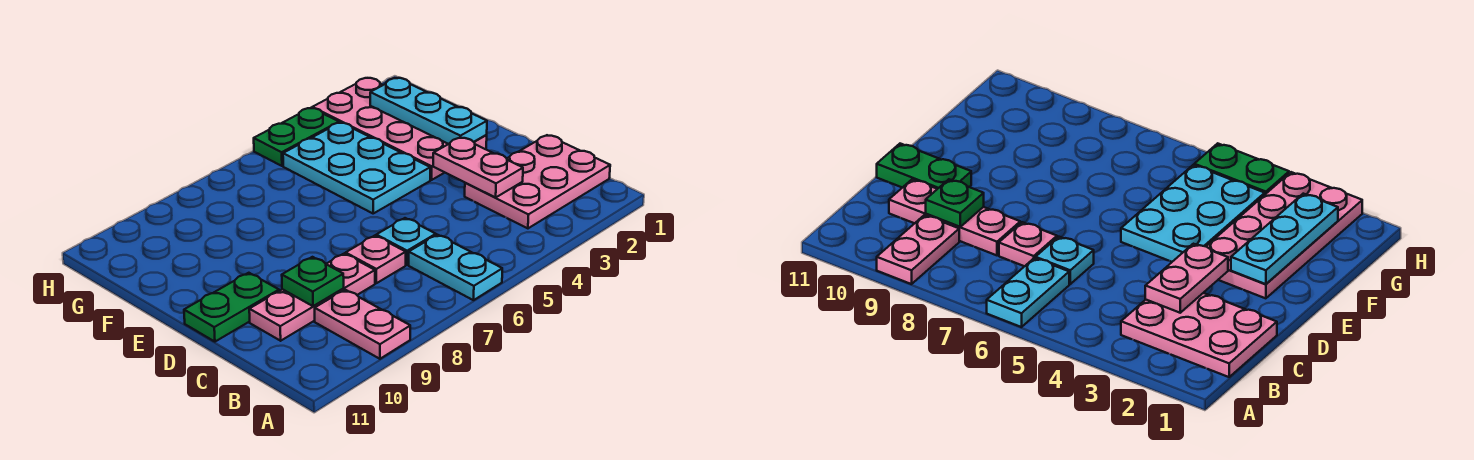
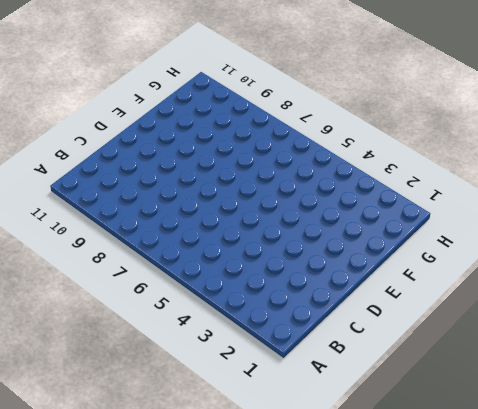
none -> cyan plate A6:B6 level 1
none -> pink plate A9:B9 level 1
none -> pink plate B1:C3 level 1

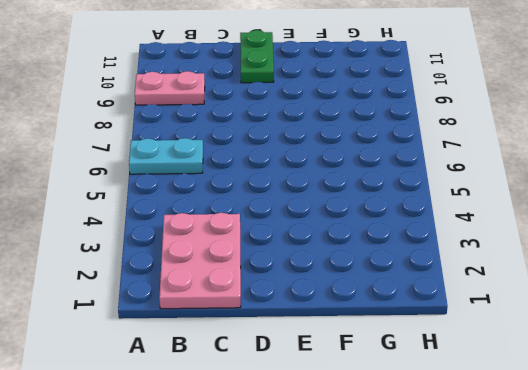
none -> cyan plate C6 level 1
none -> pink plate C7 level 1
none -> pink plate C8:C10 level 1

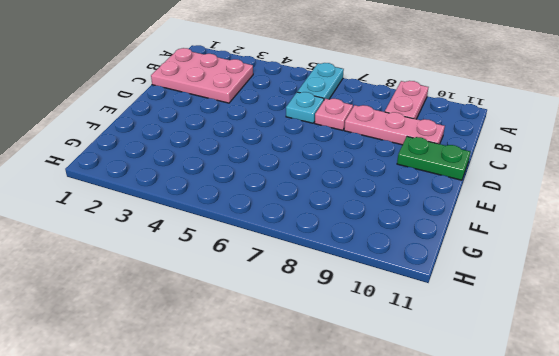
none -> pink plate E2:H3 level 1
none -> cyan plate E4:G5 level 1
none -> green plate H4:H5 level 1

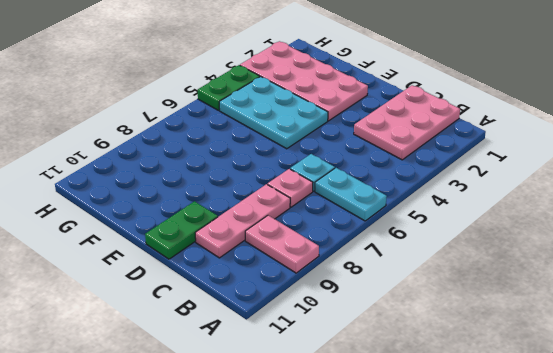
none -> pink plate C3:D3 level 2
none -> green plate C9 level 2
none -> cyan plate E2:G2 level 2

